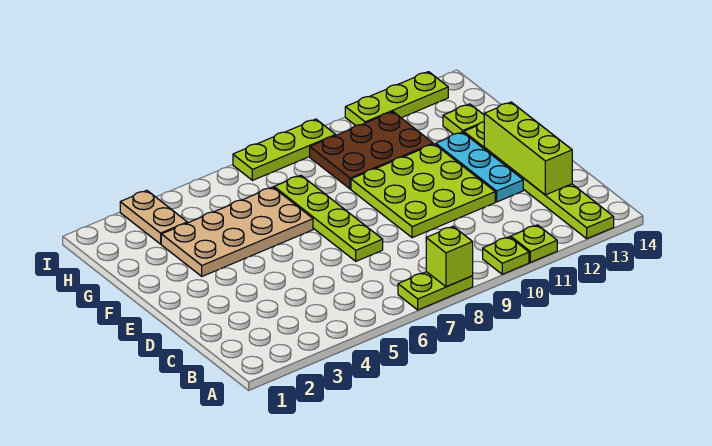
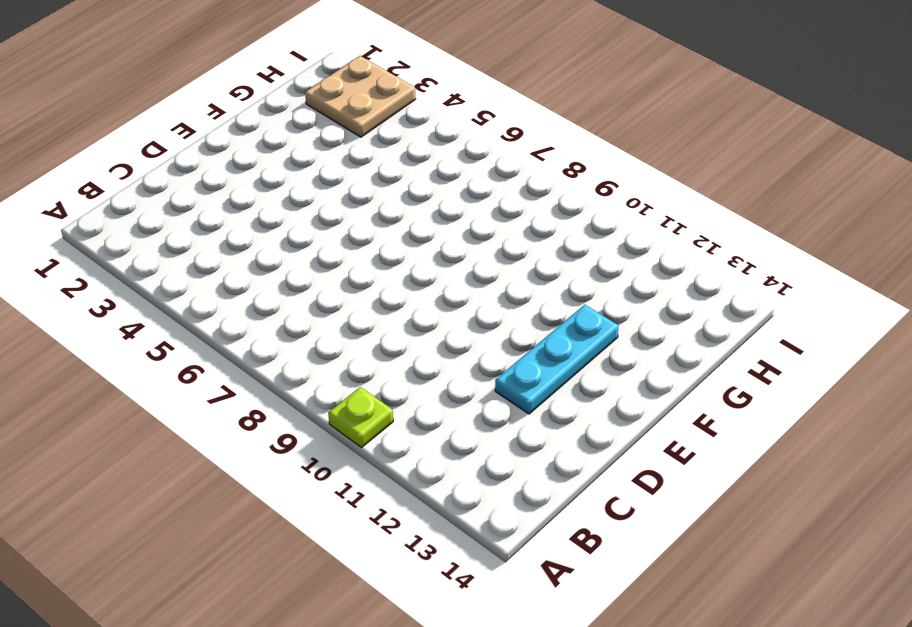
tan plate H2:I3 level 1 -> tan plate H3:I3 level 1
none -> lime plate A7:A8 level 1
none -> lime plate A11 level 1
none -> lime plate A13:F13 level 1

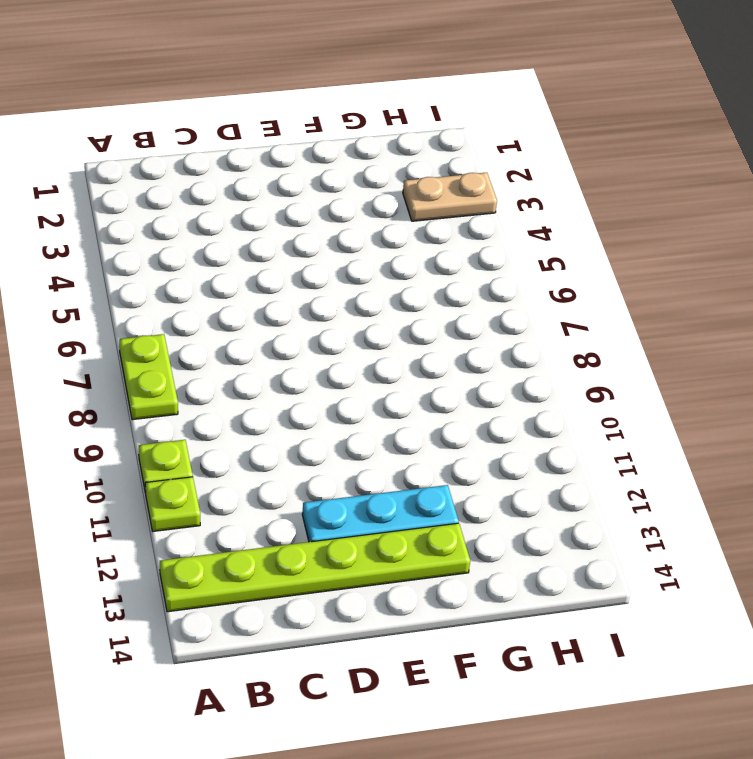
none -> lime plate D7:G7 level 1
none -> lime plate D9:F11 level 1
none -> tan plate F3:G6 level 1

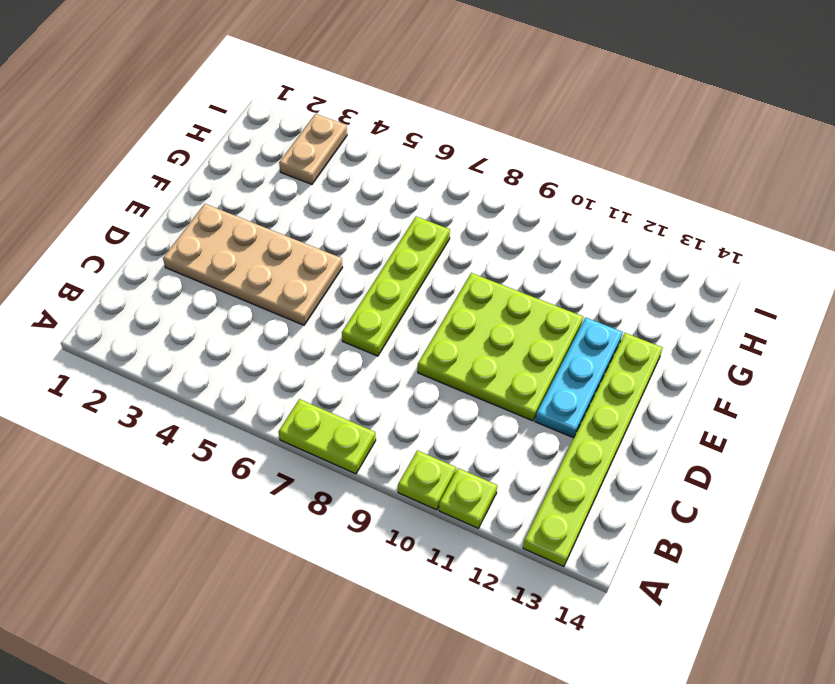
tan plate D2:E5 level 1 -> tan plate F3:G6 level 1
none -> brown plate G9:H11 level 1
none -> lime plate G13 level 1
none -> lime plate I7:I9 level 1

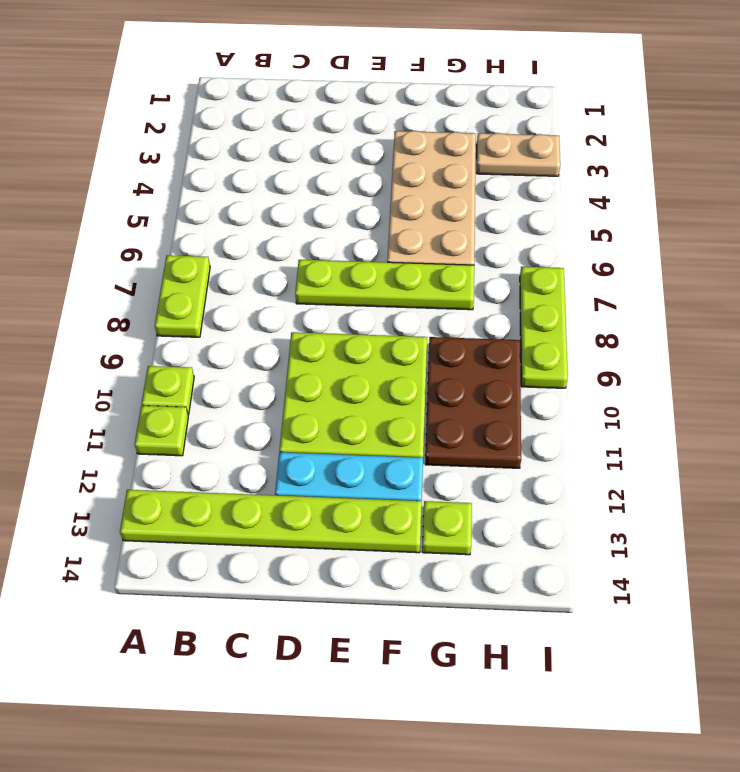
none -> lime plate I11:I13 level 1
none -> lime brick A8 level 2
none -> lime brick C13:E13 level 2

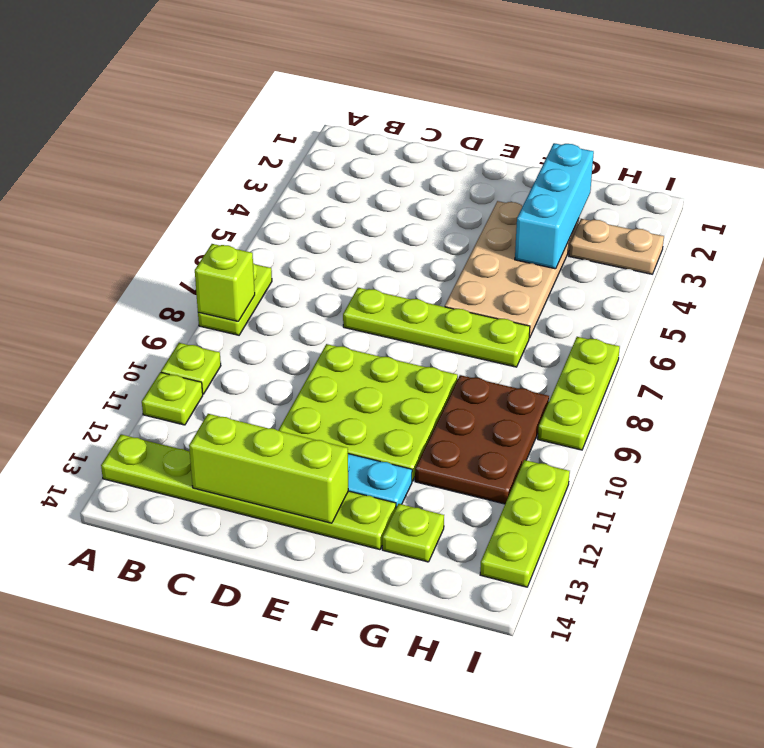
cyan brick G2:G4 level 2 -> none

